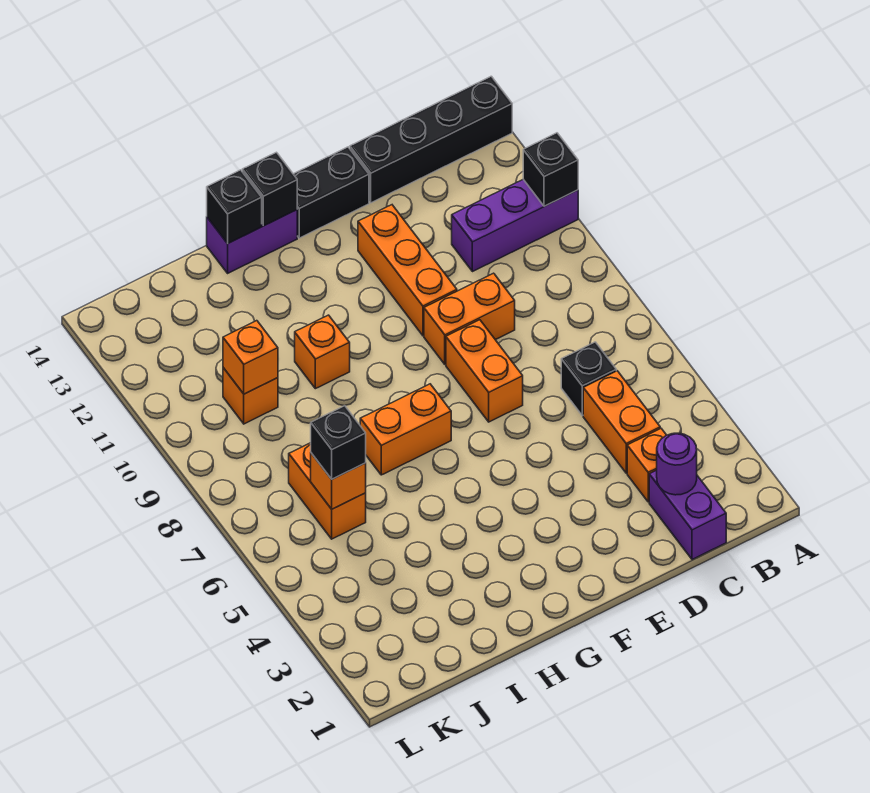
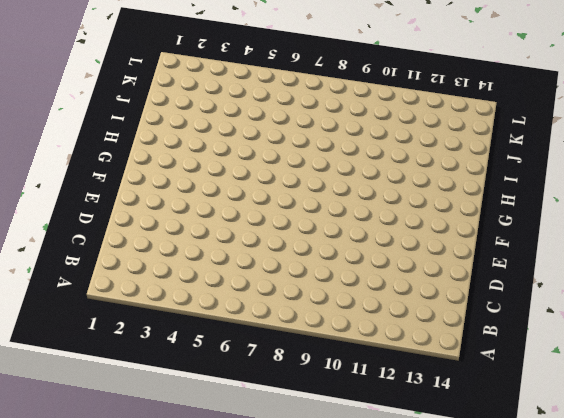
none -> purple brick A11:C11 level 1
none -> black brick A14:D14 level 1
none -> purple brick C1:C2 level 1

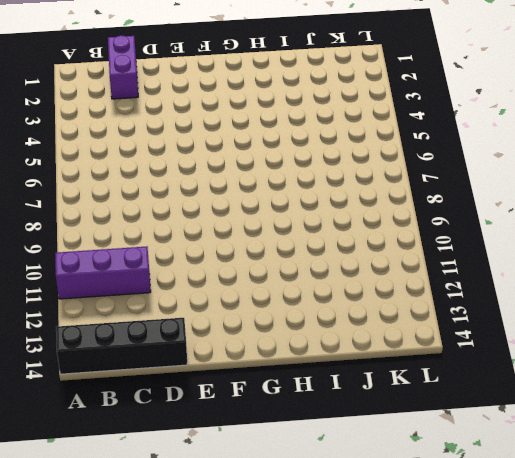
none -> orange brick C3 level 1
none -> orange brick C4:C5 level 1
none -> black brick C6 level 1

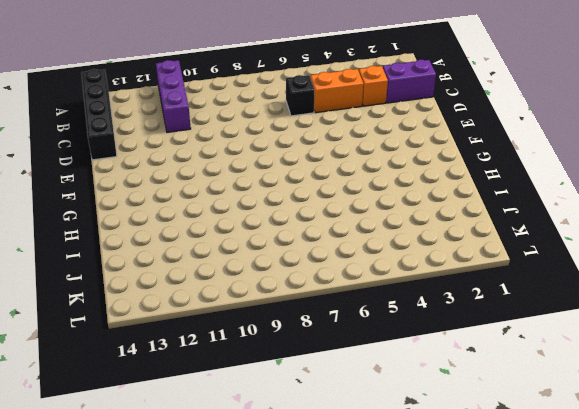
none -> orange brick D9:E9 level 1
none -> orange brick E7:E8 level 1
none -> orange brick E10:E12 level 1

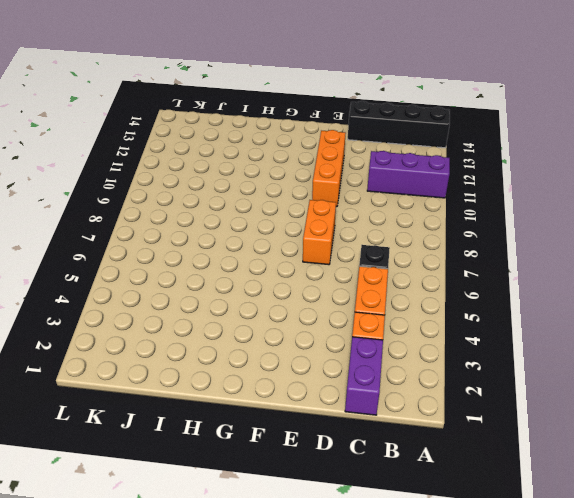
none -> orange brick D9:E9 level 1
none -> black brick E14:F14 level 1
none -> orange brick G7:H7 level 1

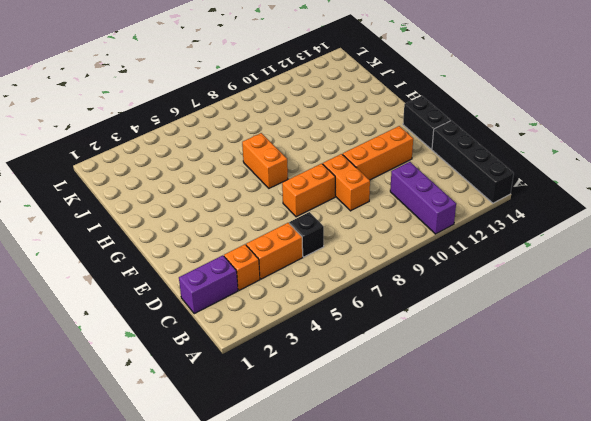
none -> purple brick G14:H14 level 1
none -> orange brick H10 level 1
none -> orange brick J6:J7 level 1

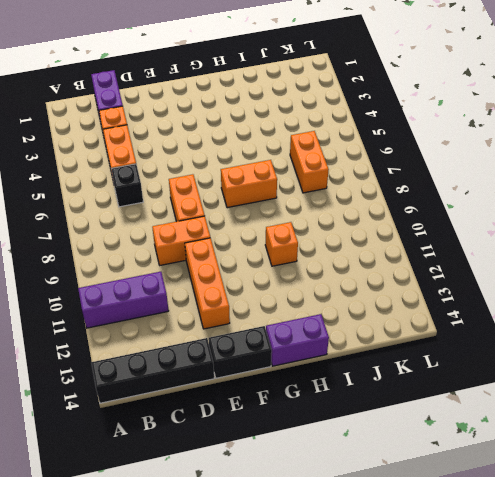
none -> orange brick J10 level 1
none -> black brick A11 level 2
none -> purple round brick C2 level 2

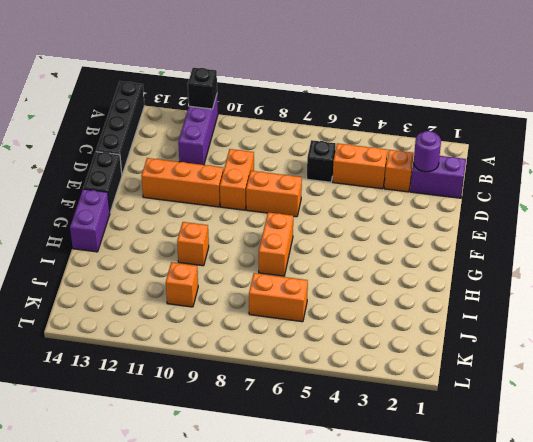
none -> black brick G14 level 2
none -> black brick H14 level 2
none -> orange brick J6 level 2

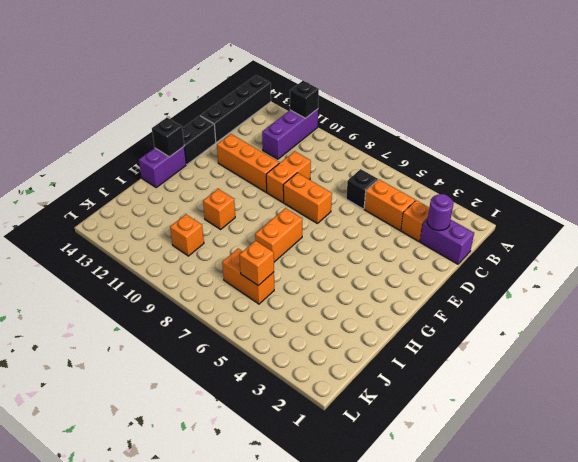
none -> black brick H14 level 2
none -> orange brick J10 level 2
none -> black brick J6 level 3

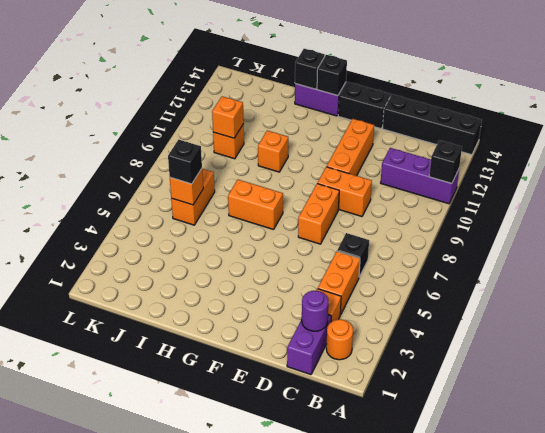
orange round brick B2 level 1 -> none

